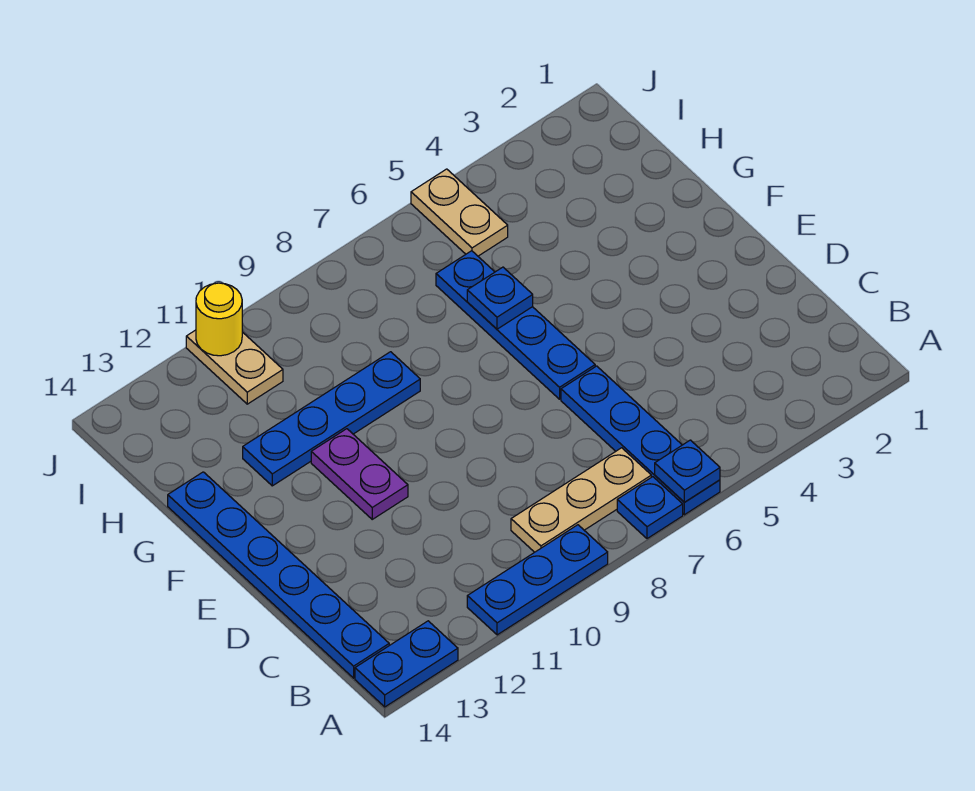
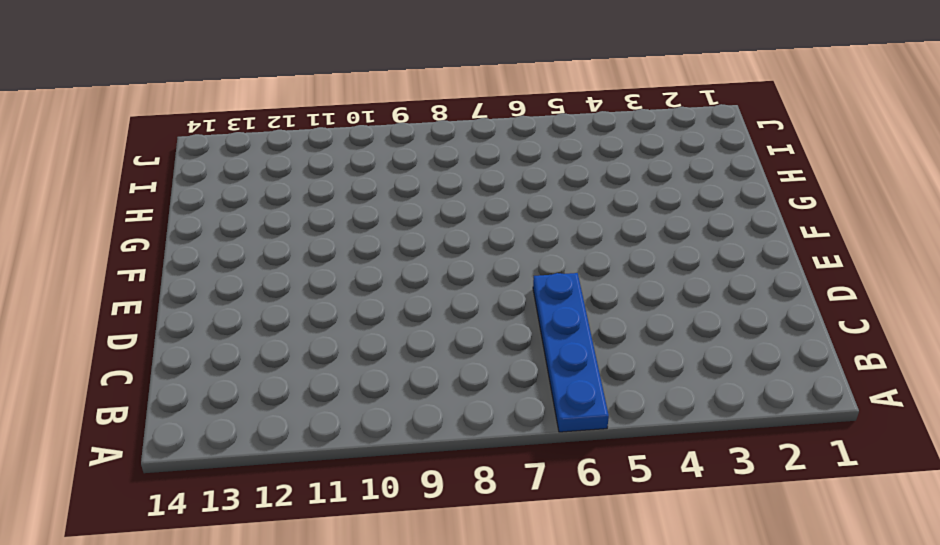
none -> blue plate A7 level 1
none -> blue plate A9:A11 level 1
none -> blue plate A13:A14 level 1

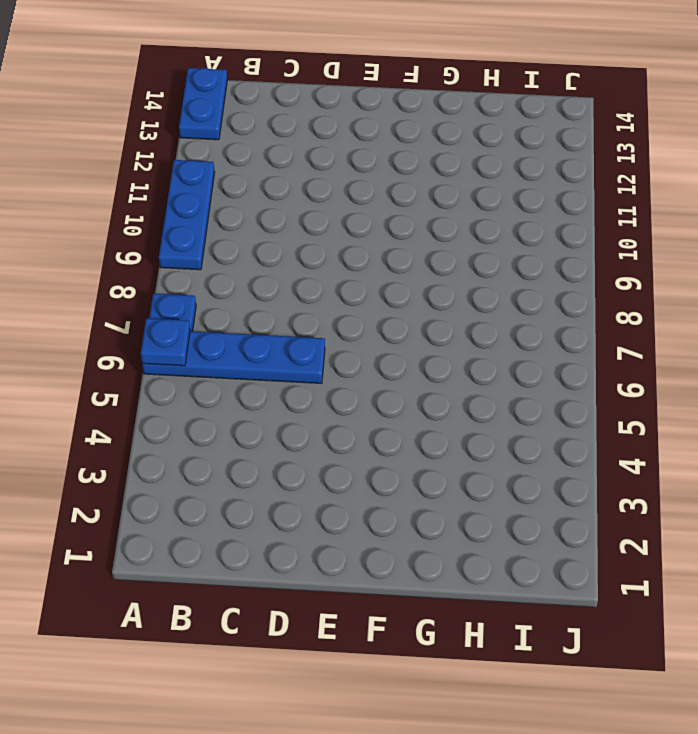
none -> tan plate B7:B9 level 1
none -> blue plate B14:G14 level 1
none -> blue plate E6:H6 level 1

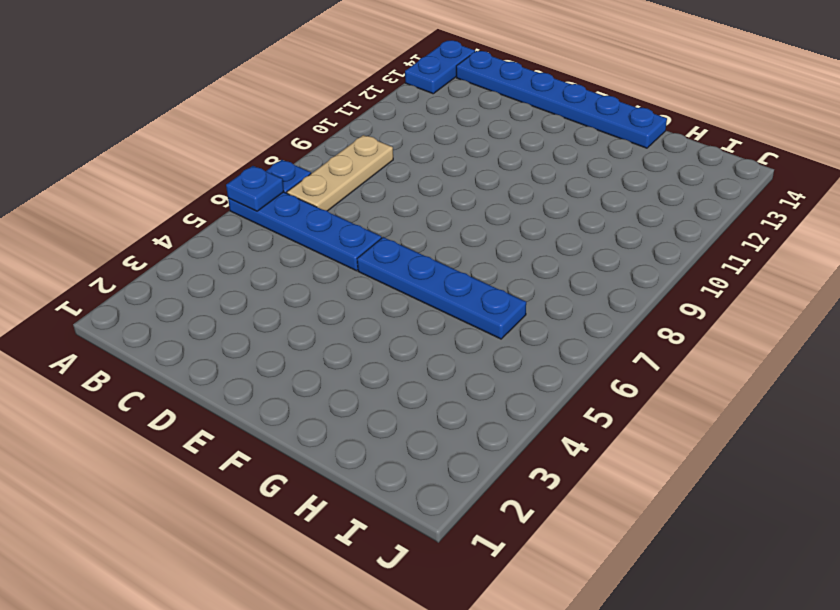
none -> blue plate A9:A11 level 1
none -> purple plate E11:F11 level 1
none -> blue plate G9:G12 level 1

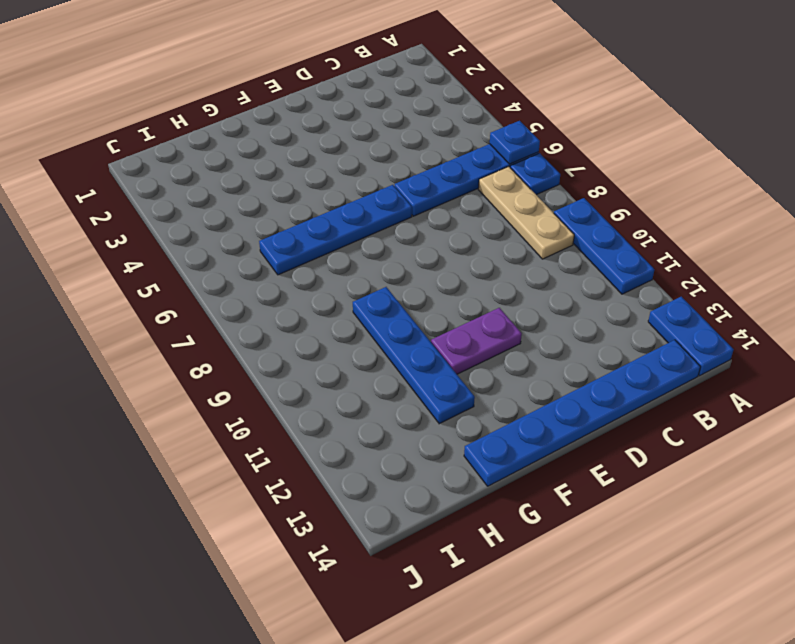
none -> tan plate I5:J5 level 1
none -> tan plate I11:J11 level 1
none -> blue plate G6 level 2

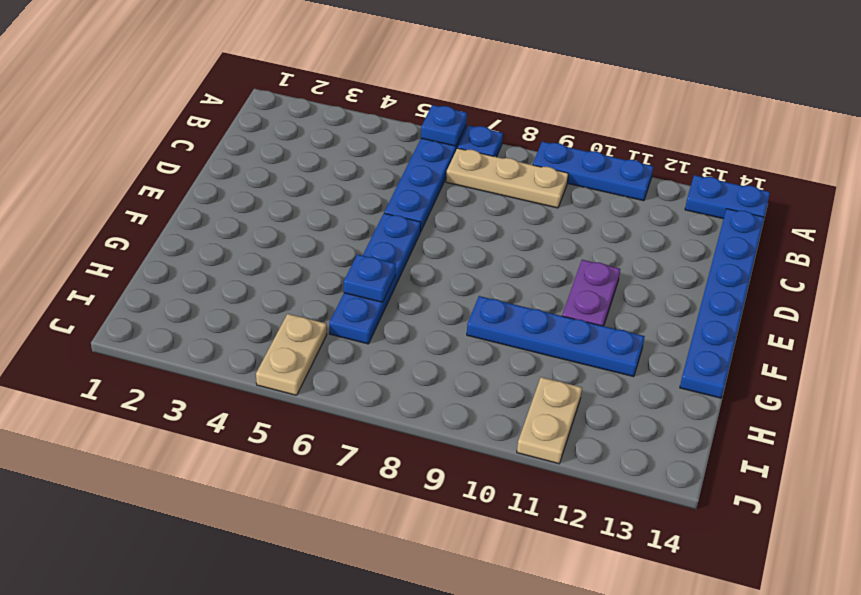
none -> yellow round brick J11 level 2

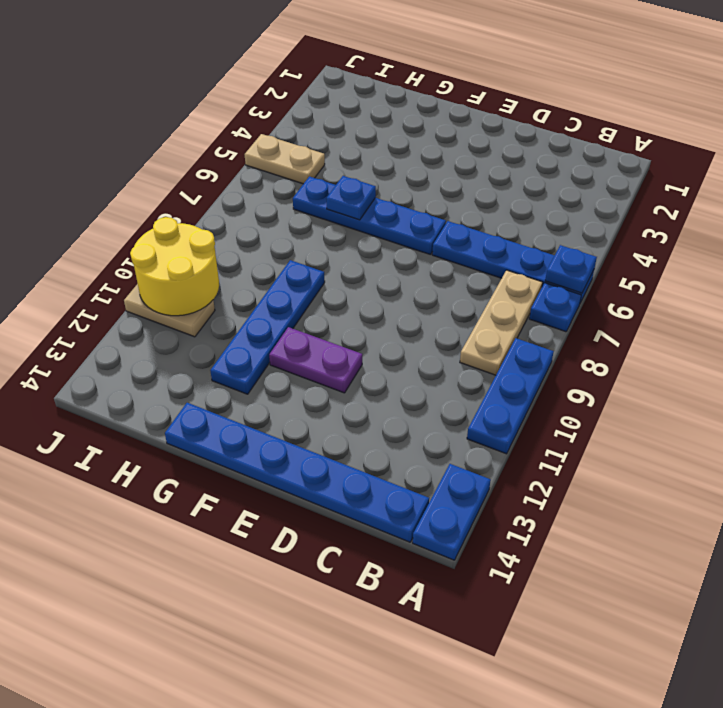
yellow round brick I10:J11 level 2 -> yellow round brick J11 level 2

